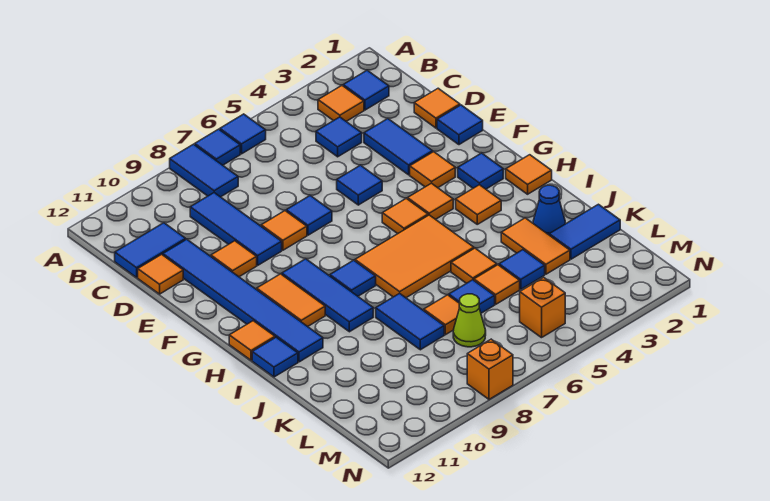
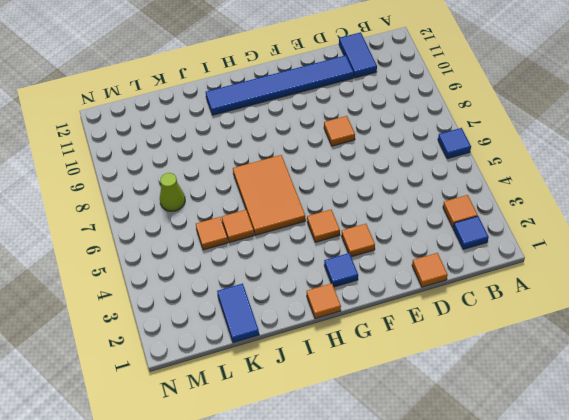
none -> blue tile A7 level 1
none -> blue tile A8:B8 level 1
none -> blue tile C4 level 1
none -> blue tile C9:E9 level 1

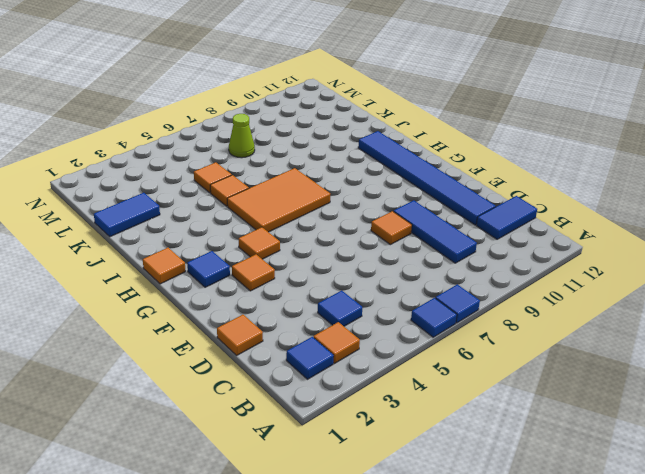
none -> blue tile A8:B8 level 1
none -> blue tile D3:E3 level 1
none -> orange tile D12 level 1
none -> blue tile E1 level 1

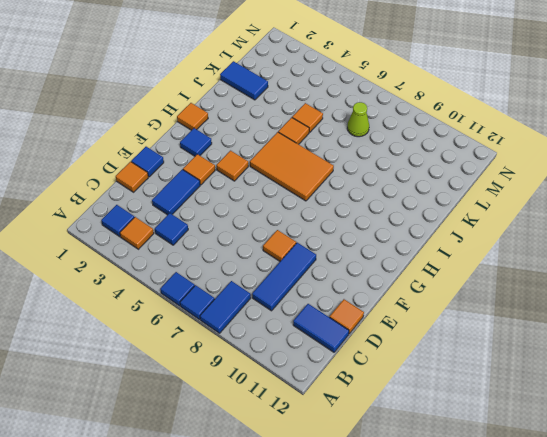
none -> blue tile D11:I11 level 1
none -> blue tile E5 level 1
none -> blue tile E7 level 1
none -> orange tile E10 level 1

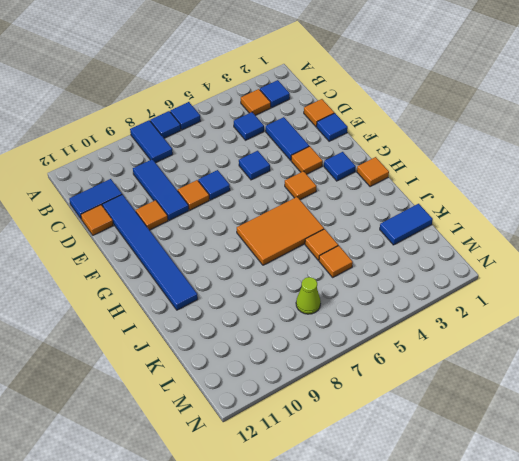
none -> orange tile G5 level 1
none -> blue tile G9:I9 level 1
none -> orange tile G10:H10 level 1
none -> orange tile H3 level 1

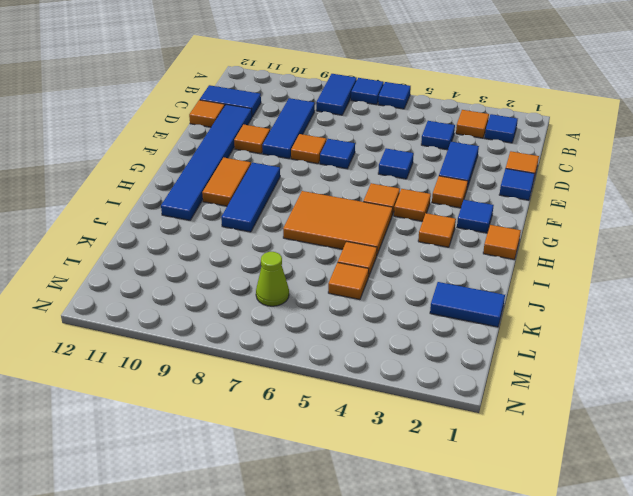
none -> blue tile H8 level 1
none -> orange tile H12 level 1
none -> blue tile I12 level 1
none -> blue cone J2 level 1

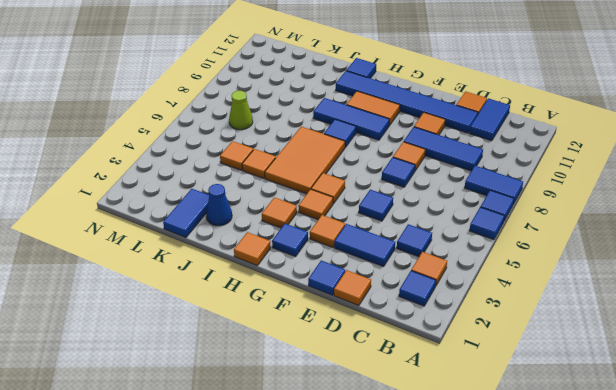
none -> orange tile H12 level 1
none -> orange tile J3:K3 level 1
none -> blue tile J8:K8 level 1
none -> blue tile K4 level 1

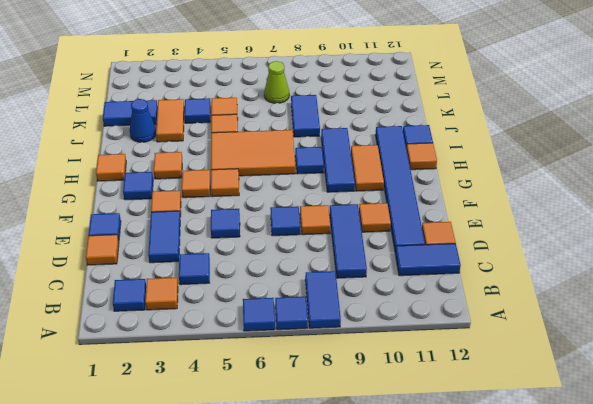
none -> blue tile K6 level 1
none -> orange tile K7 level 1
none -> orange brick M5 level 1
none -> orange brick N8 level 1

